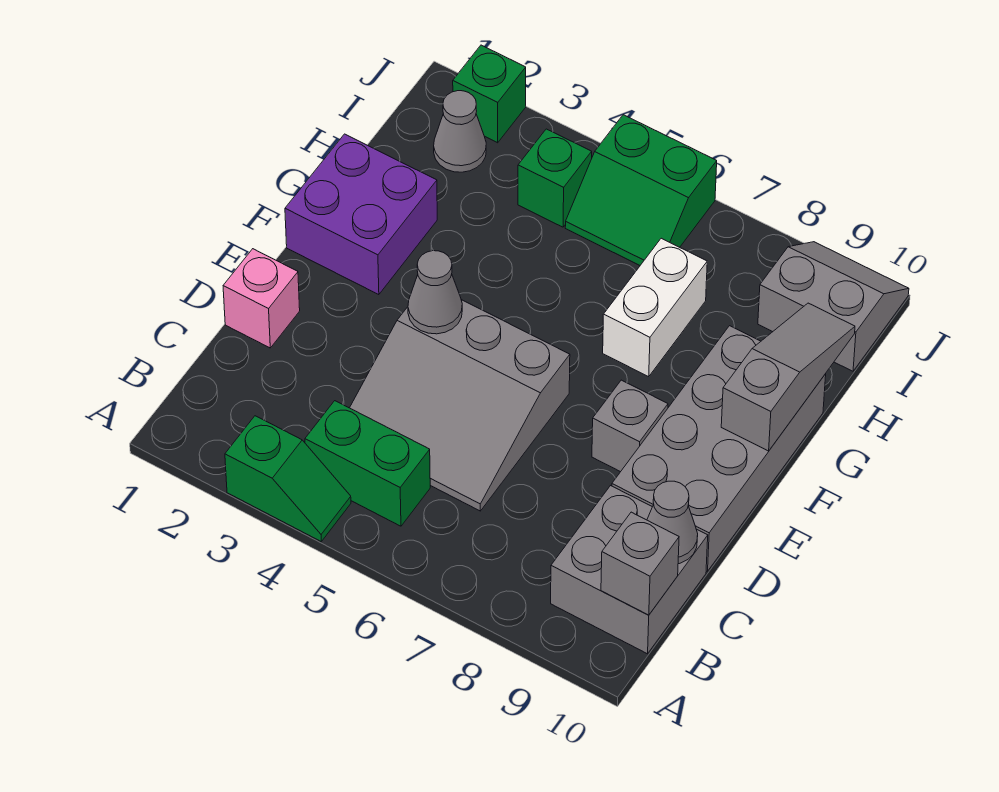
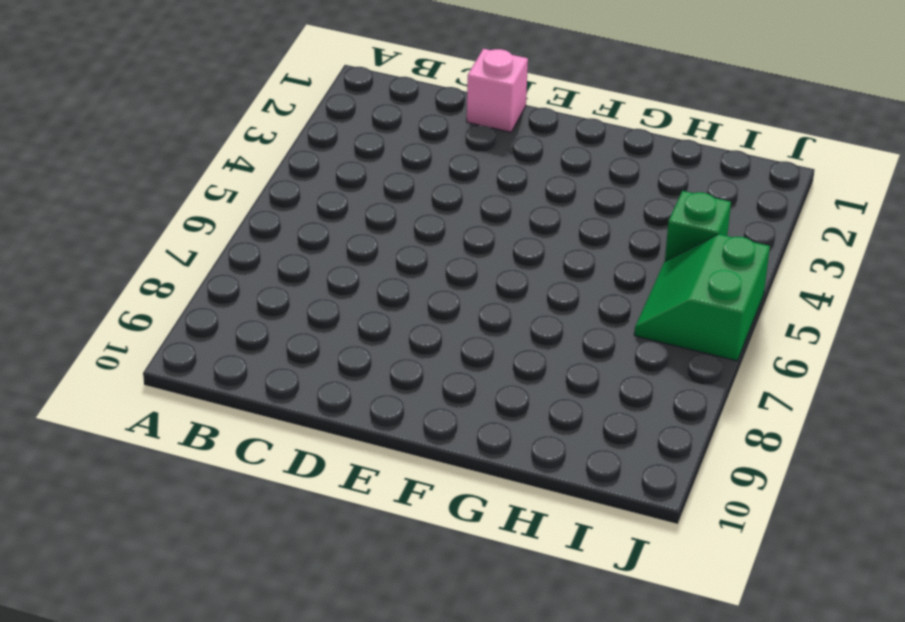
none -> green slope A3:A4 level 1 top 3
none -> green brick B4:B5 level 1
none -> grey brick B9:C10 level 1

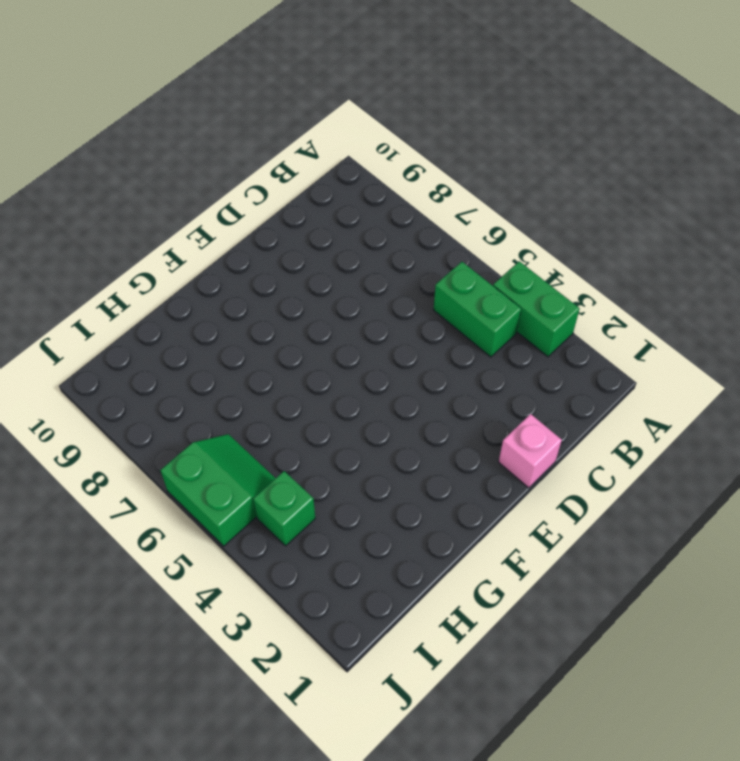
green brick A3:A4 level 1 -> green slope A3:A4 level 1 top 3
none -> grey brick B9:C10 level 1
none -> grey slope C4:E6 level 1 top E
none -> grey brick D9:G10 level 1

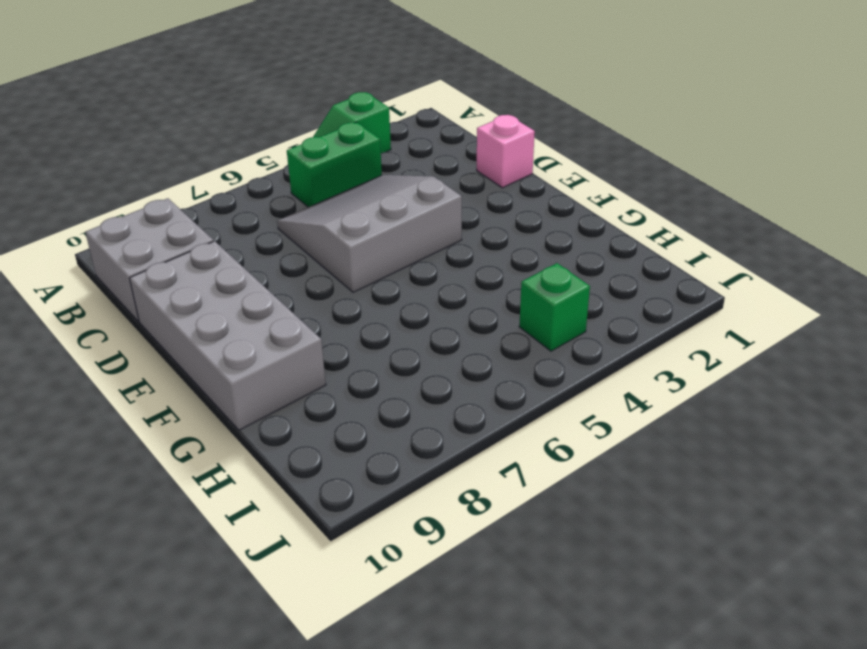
none -> grey brick E8 level 1
none -> purple brick F1:G2 level 1
none -> white brick G7:H7 level 1

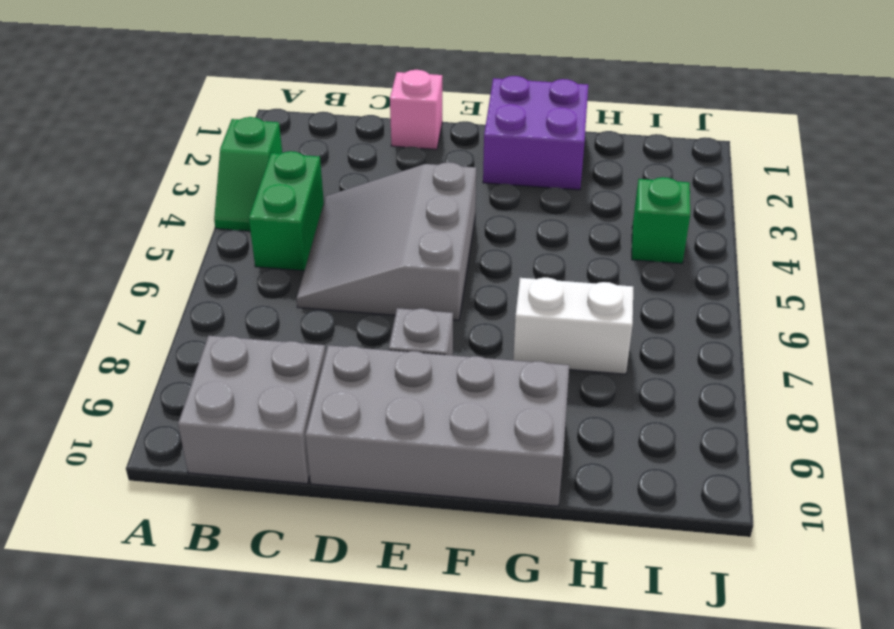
none -> grey cone I2 level 1
none -> green slope I5:J6 level 1 top J
none -> grey slope I9:J10 level 1 top I

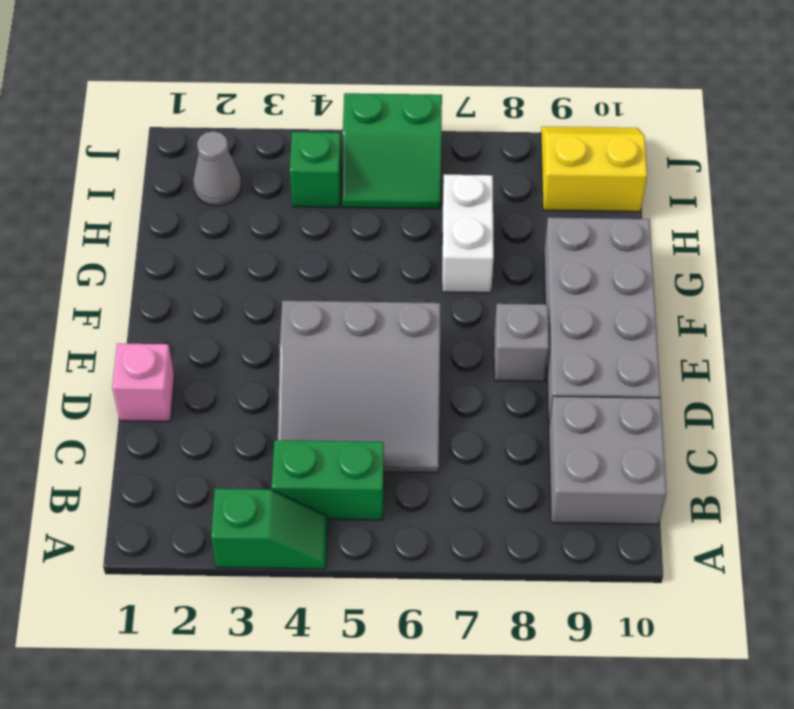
yellow slope I9:J10 level 1 top I -> grey slope I9:J10 level 1 top I
none -> purple brick F1:G2 level 1
none -> green brick J2 level 1
none -> grey brick B10 level 2

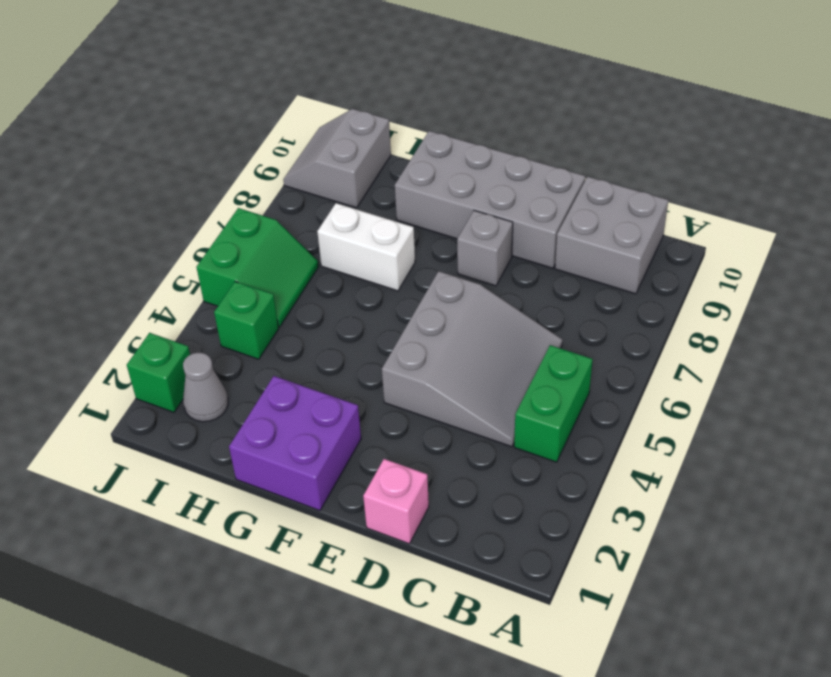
none -> green slope A3:A4 level 1 top 3
none -> grey brick B10 level 2
none -> grey cone C10 level 2

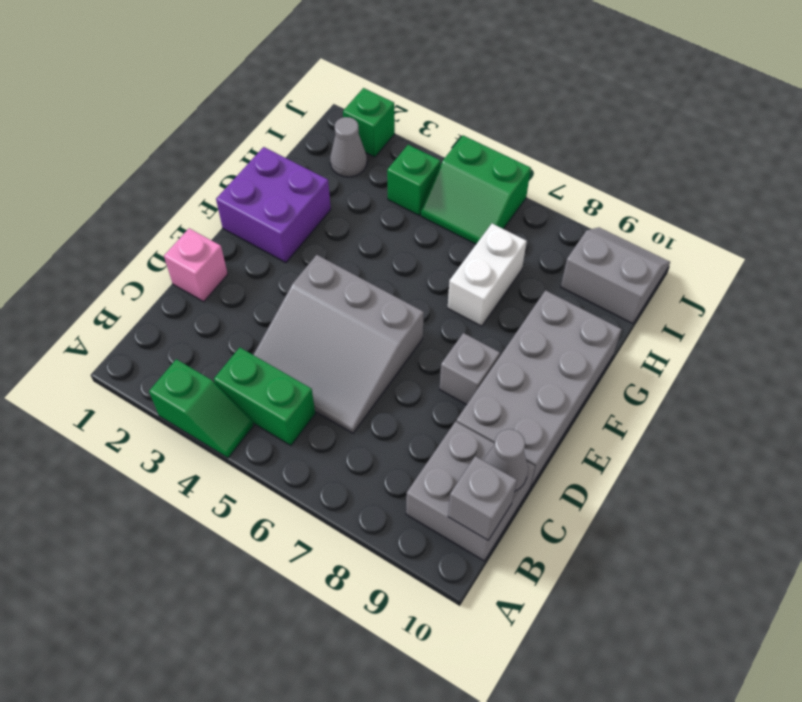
none -> grey cone E4 level 2
none -> grey slope F10:H10 level 2 top F

